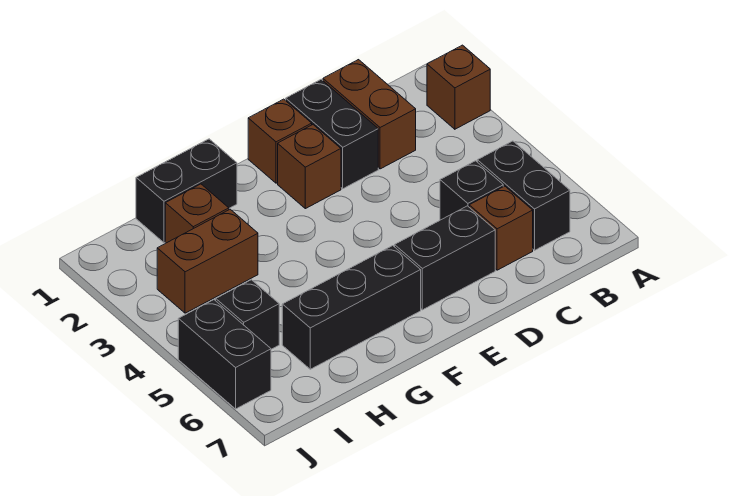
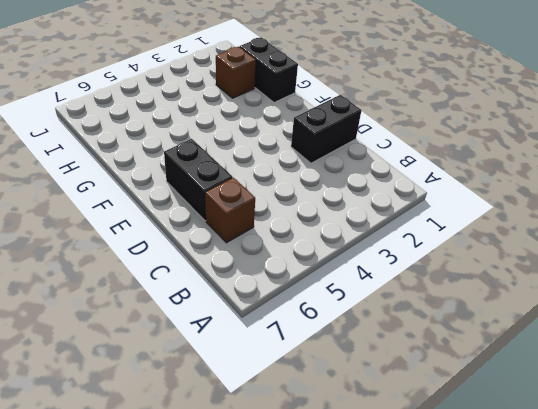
none -> brown brick A2 level 1
none -> black brick B5:B6 level 1
none -> brown brick C1:C2 level 1

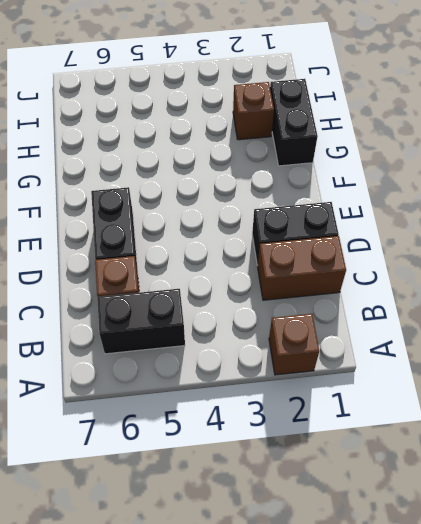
none -> black brick C5 level 1
none -> brown brick E1 level 1
none -> brown brick E2 level 1

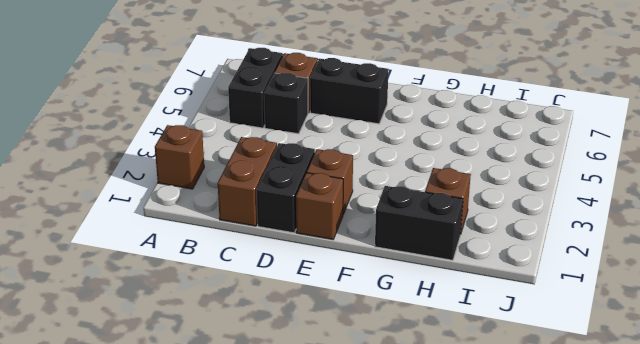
none -> black brick F6:H6 level 1
none -> brown brick H3:I3 level 1
none -> black brick I5 level 1

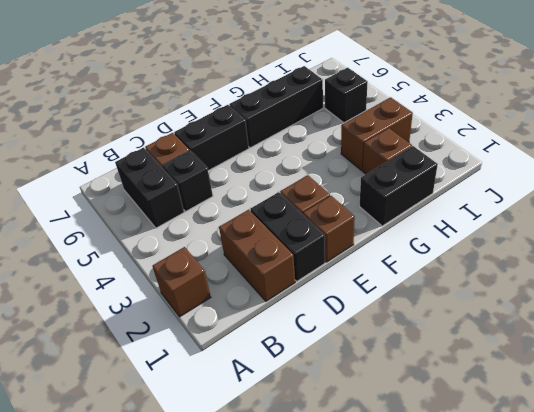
none -> black brick J5:J6 level 1

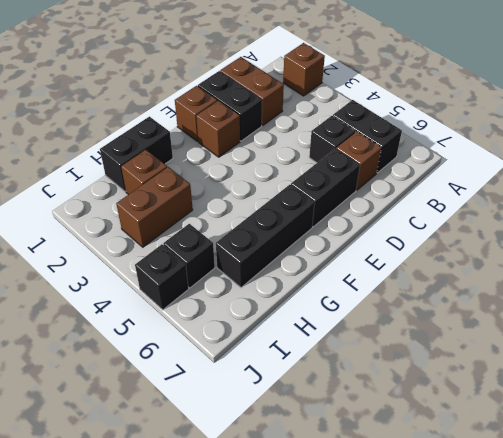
black brick J5 level 1 -> black brick J5:J6 level 1

